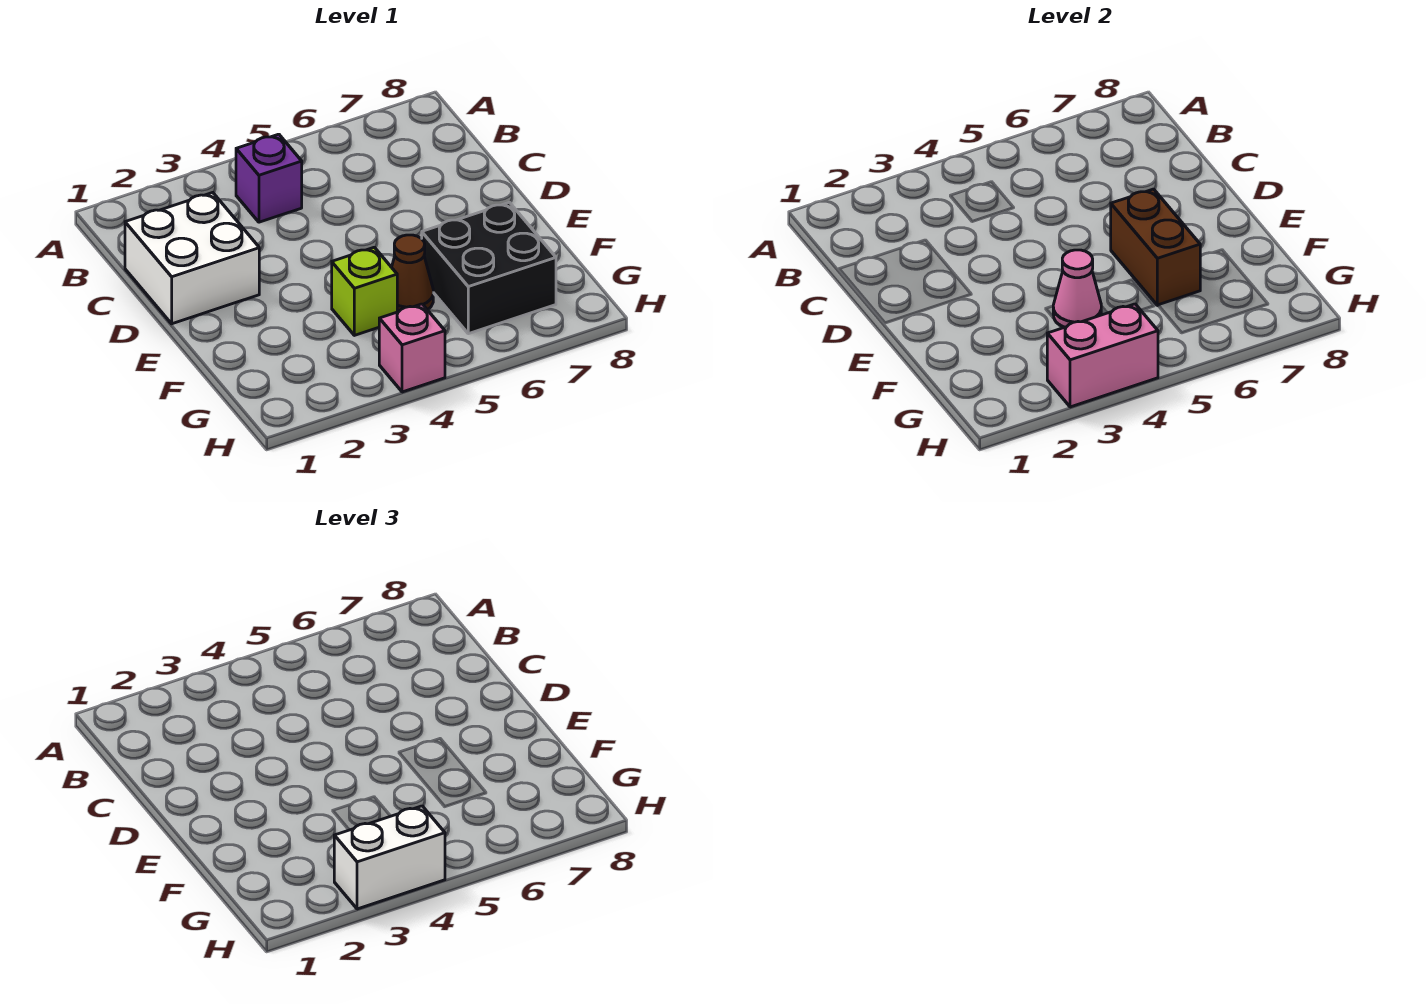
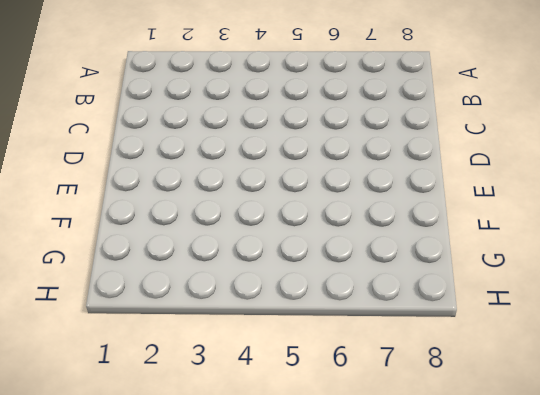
none -> purple brick B4 level 1
none -> white brick C1:D2 level 1

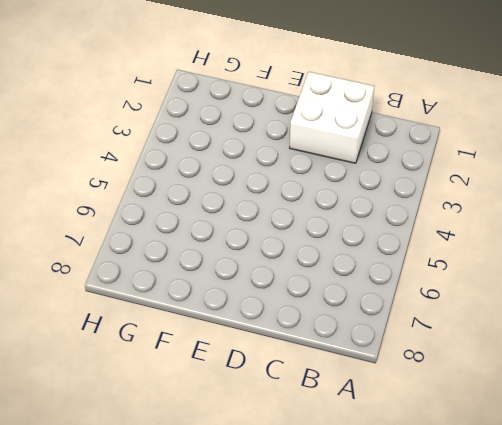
none -> purple brick B4 level 1
none -> lime brick F4 level 1

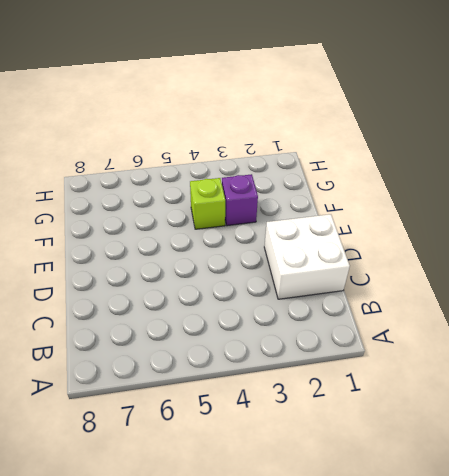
purple brick F3 level 1 -> purple brick B4 level 1
none -> brown cone F5 level 1
none -> black brick F6:G7 level 1

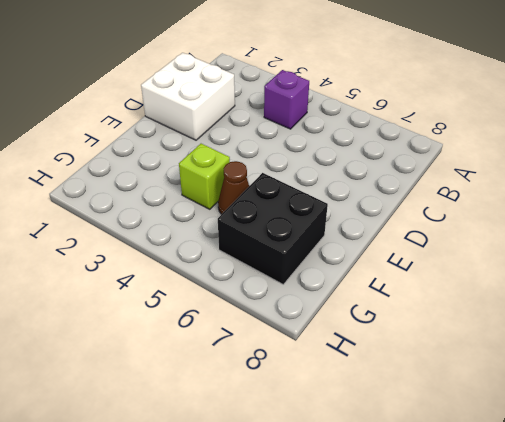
none -> pink brick H4 level 1
none -> brown brick E6:F6 level 2

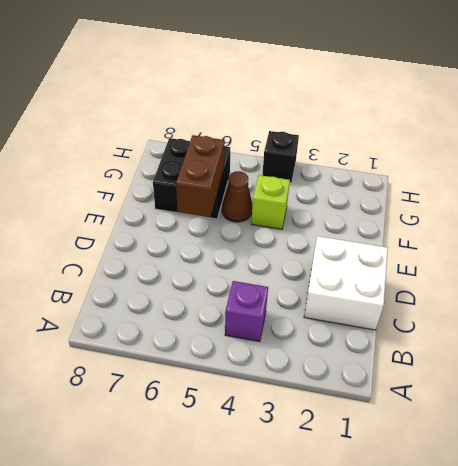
black brick H4 level 1 -> pink brick H4 level 1
none -> pink cone F4 level 2
none -> pink brick H3:H4 level 2

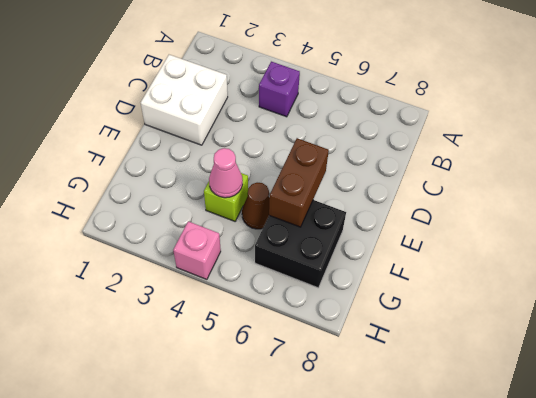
none -> pink brick H3:H4 level 2
none -> white brick H3:H4 level 3

